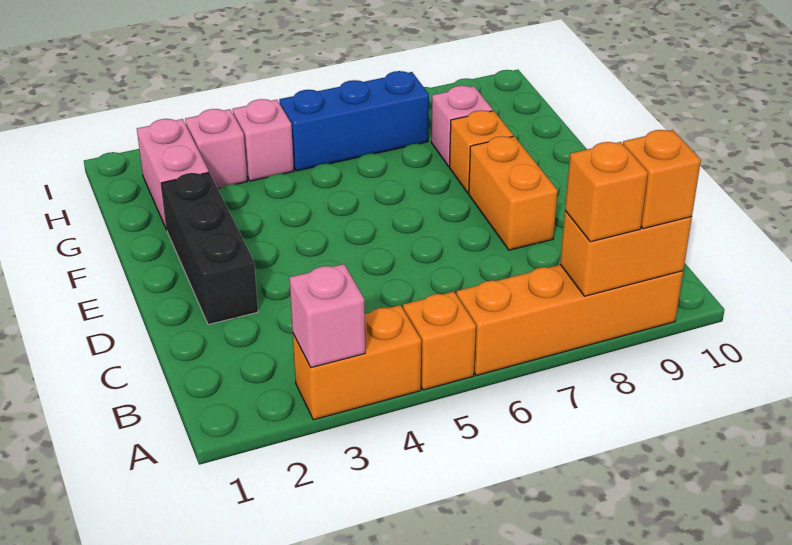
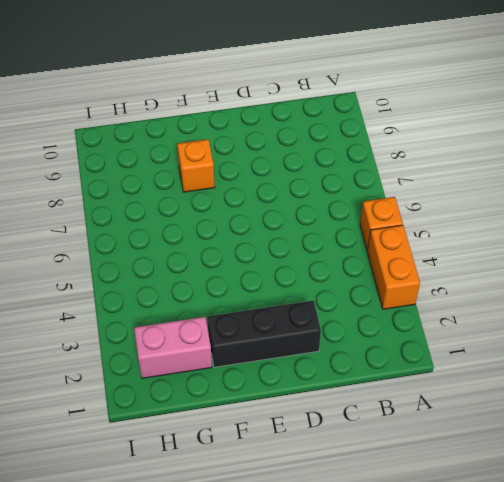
none -> orange brick A6:A9 level 1
none -> orange brick D8:E8 level 1
none -> pink brick G8 level 1

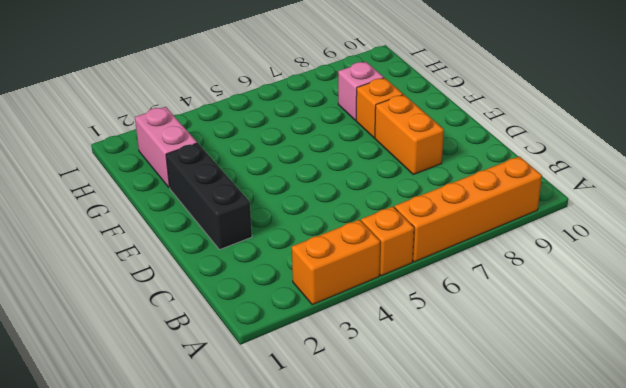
none -> pink brick H3 level 1
none -> pink brick H4 level 1
none -> blue brick H5:H7 level 1

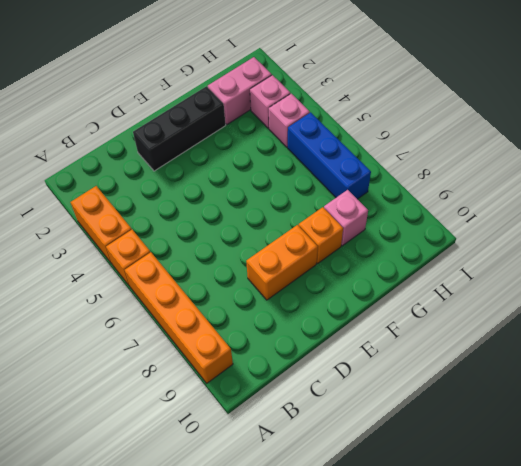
none -> pink brick A3 level 2
none -> orange brick A8:A9 level 2
none -> orange brick A8 level 3

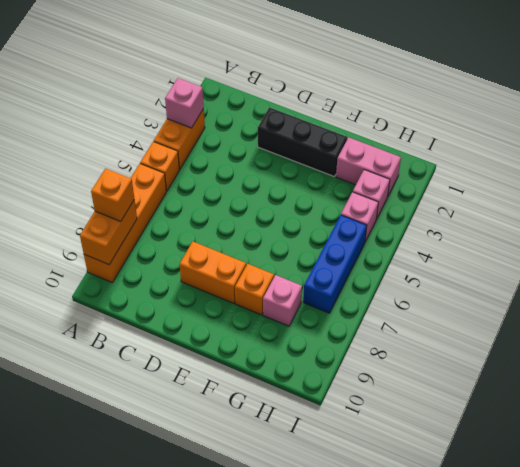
none -> orange brick A9 level 3

